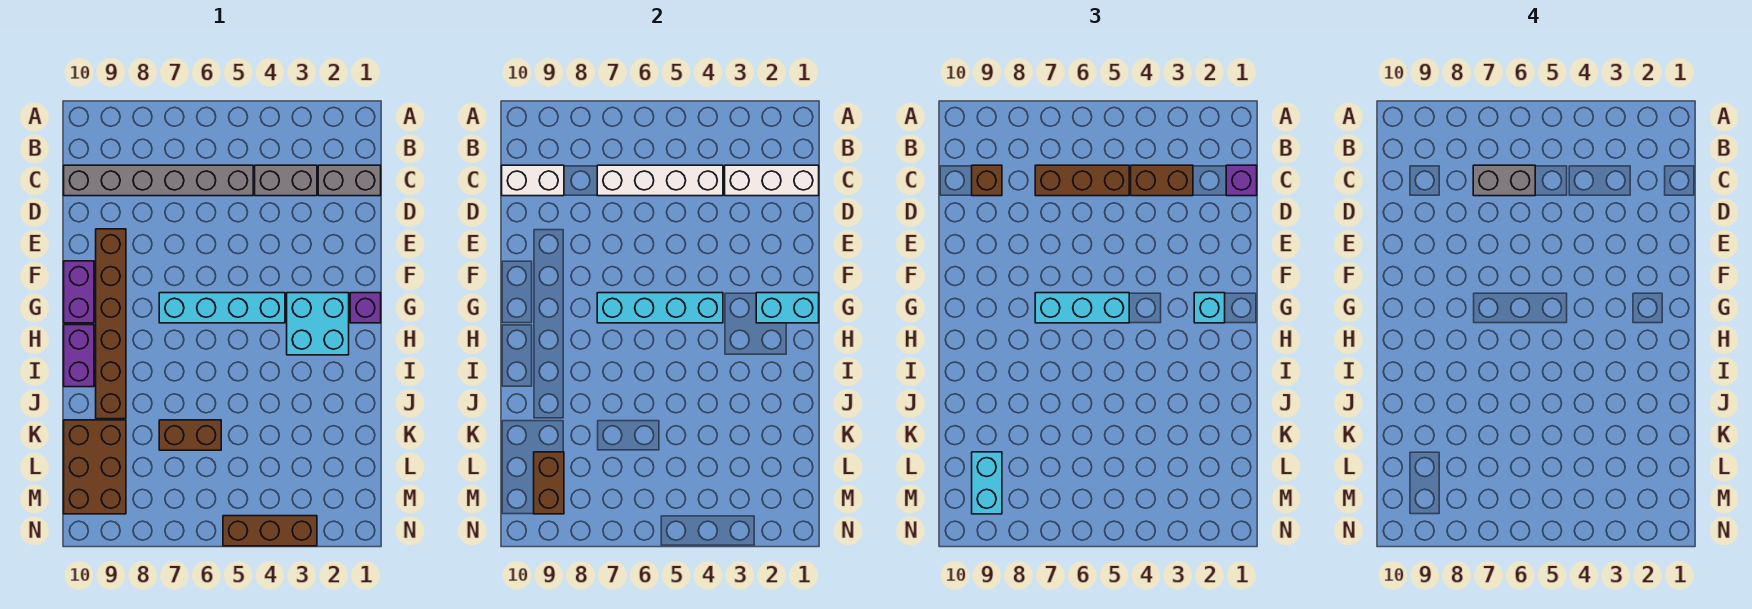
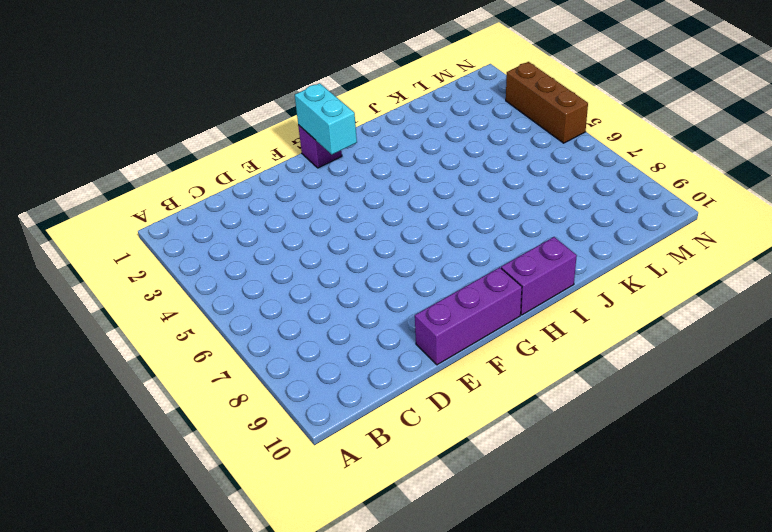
purple brick E10:G10 level 1 -> purple brick F10:G10 level 1
none -> grey brick C1:C2 level 1
none -> grey brick C3:C4 level 1
none -> grey brick C5:C10 level 1

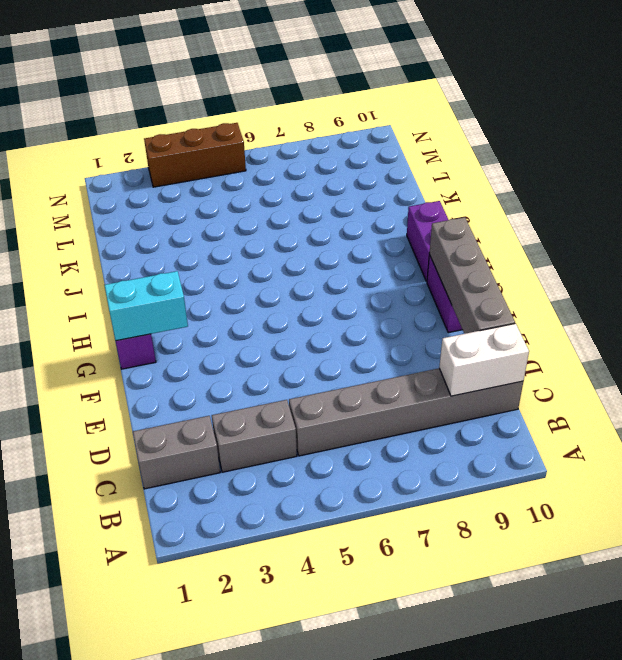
grey brick D10:G10 level 2 -> none
none -> brown brick E9:J9 level 1
none -> cyan brick G2:H3 level 1
none -> cyan brick G4:G7 level 1

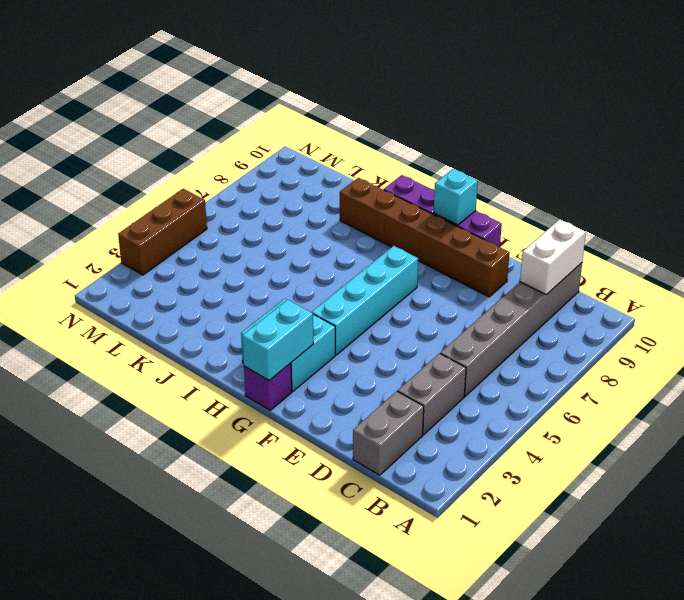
cyan brick G10 level 2 -> cyan brick G2 level 3
none -> brown brick K6:K7 level 1
none -> brown brick K9:M10 level 1
none -> white brick C1:C3 level 2

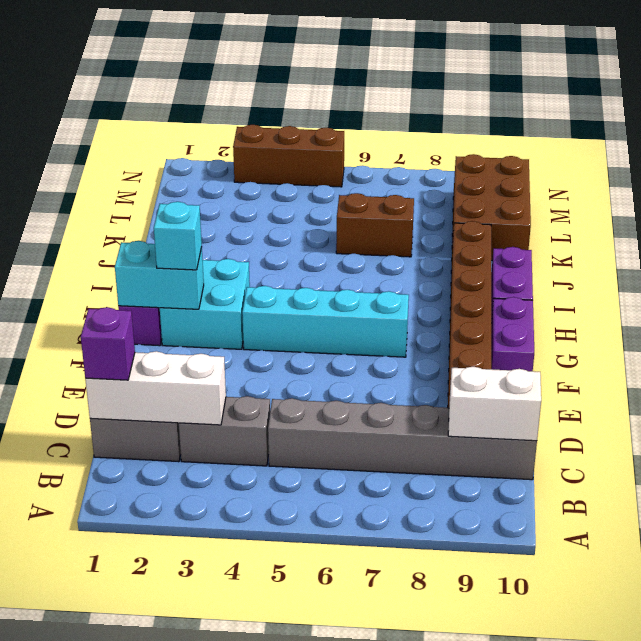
none -> white brick C4:C7 level 2
none -> cyan brick G4:G7 level 2
none -> brown brick L9:M9 level 2

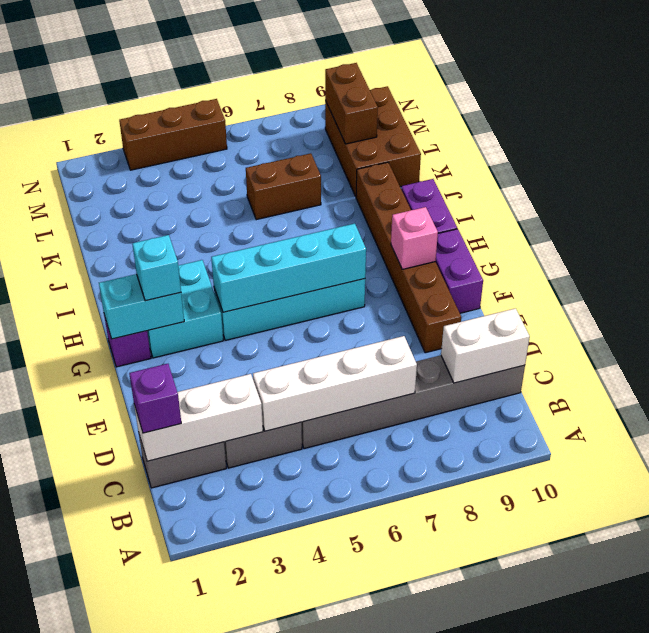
pink brick G9 level 2 -> none
none -> brown brick C3:C4 level 3
none -> brown brick C5:C7 level 3
none -> brown brick C9 level 3

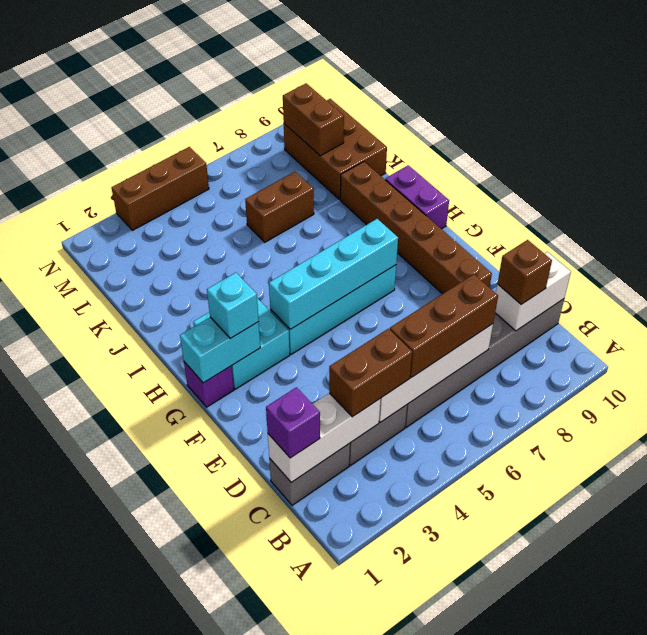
none -> purple brick F10:G10 level 1
none -> cyan brick G5:G7 level 3
none -> cyan brick L9:M9 level 3

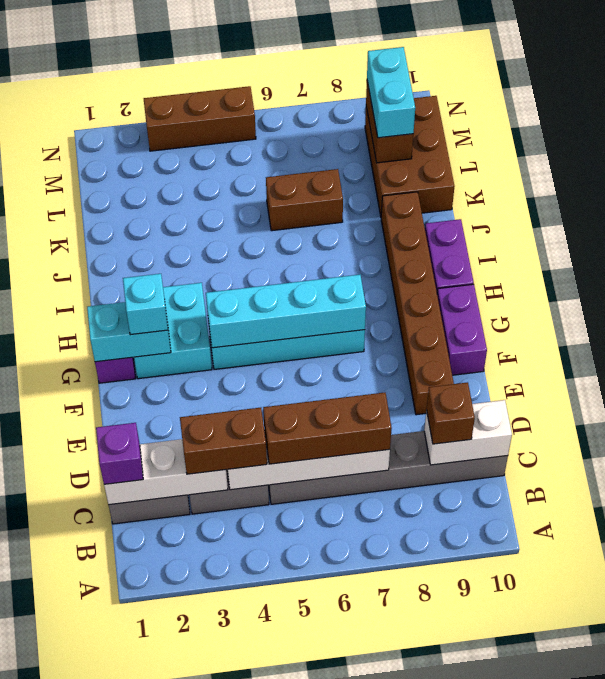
none -> cyan brick G5:G7 level 3
none -> grey brick C6:C7 level 4

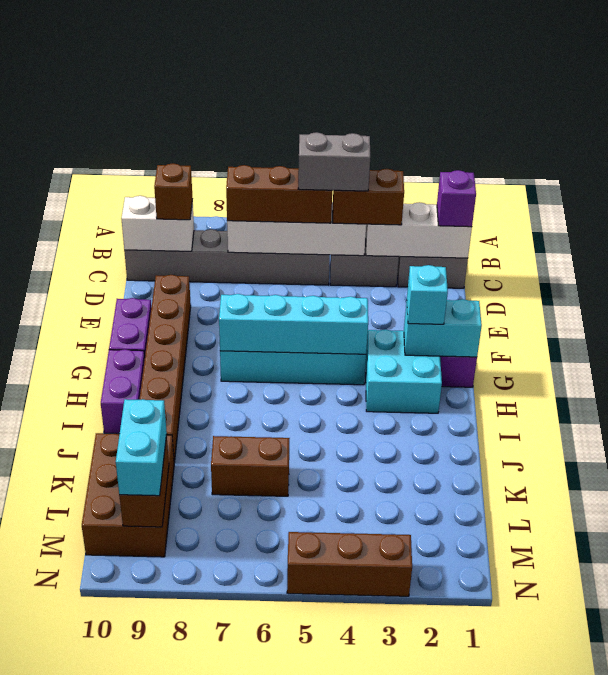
grey brick C4:C5 level 4 -> grey brick C6:C7 level 4
none -> cyan brick G5:G7 level 3

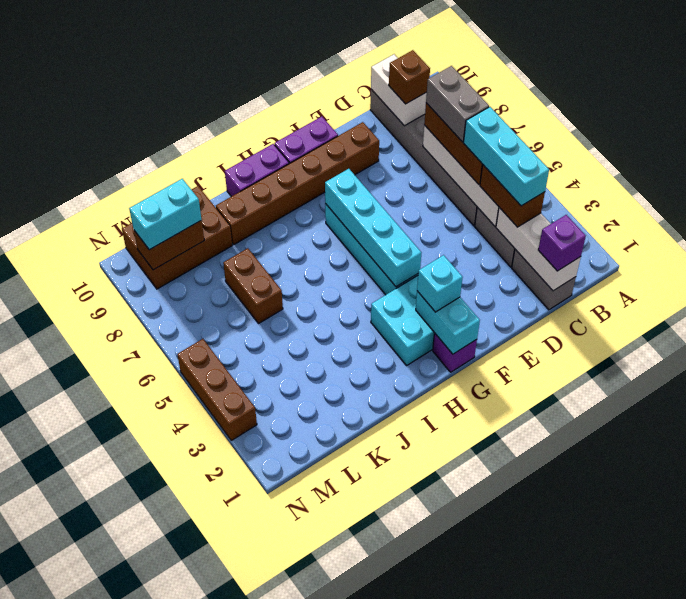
cyan brick C3:C5 level 4 -> cyan brick G5:G7 level 3

